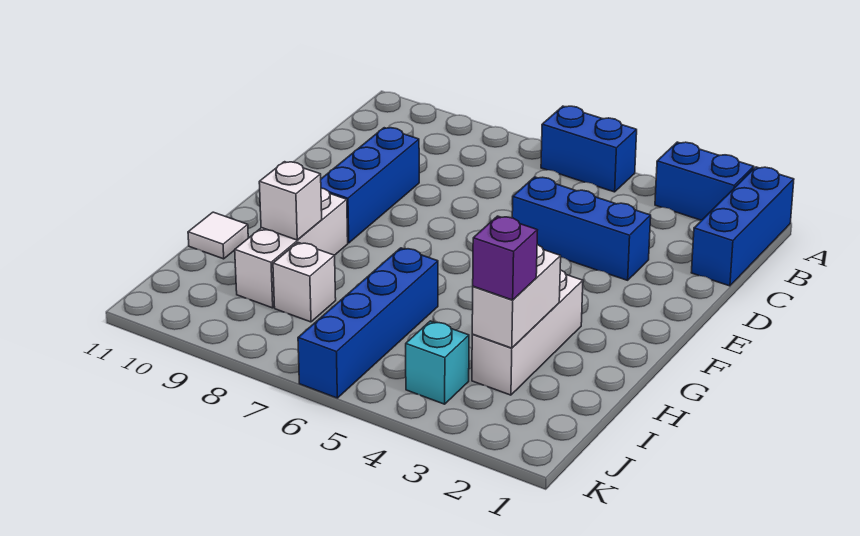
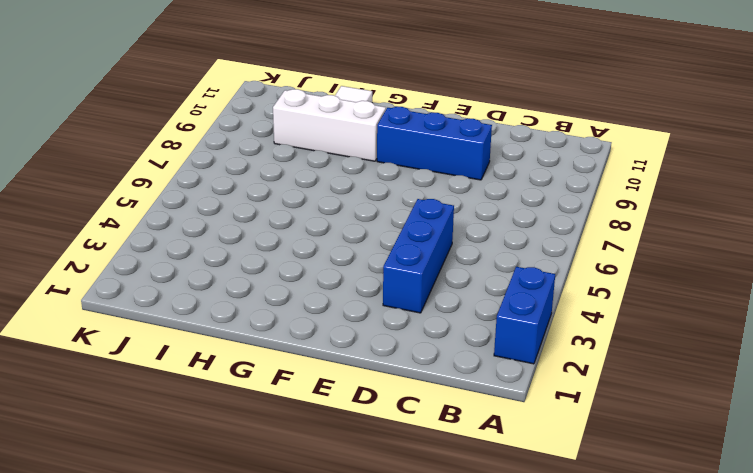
none -> blue brick A1:C1 level 1
none -> blue brick A5:A6 level 1
none -> white brick G3:I3 level 1

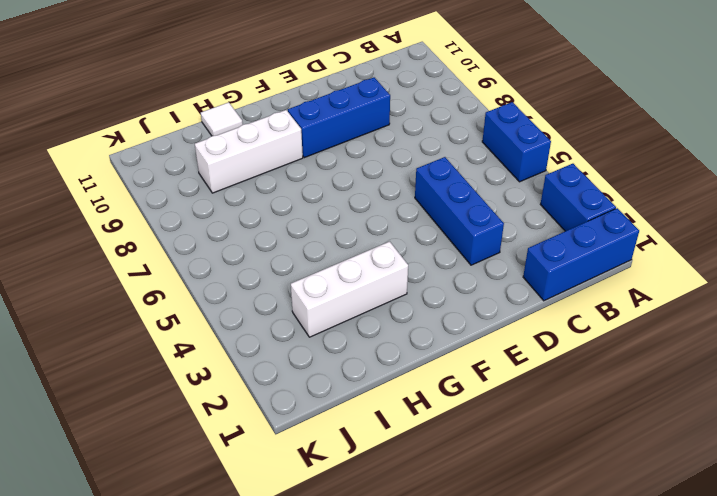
none -> blue brick H6:K6 level 1
none -> white brick I8 level 1
none -> cyan brick J4 level 1

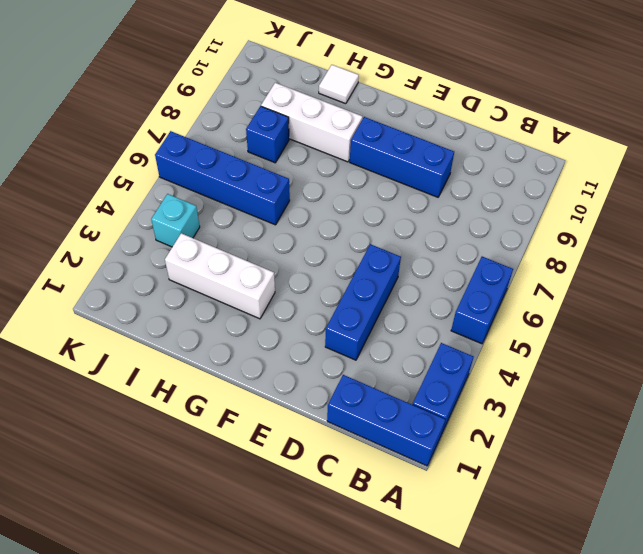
blue brick I8 level 1 -> white brick I8 level 1
none -> white brick H3:I3 level 2
none -> white brick H9 level 2
none -> purple brick I3 level 3

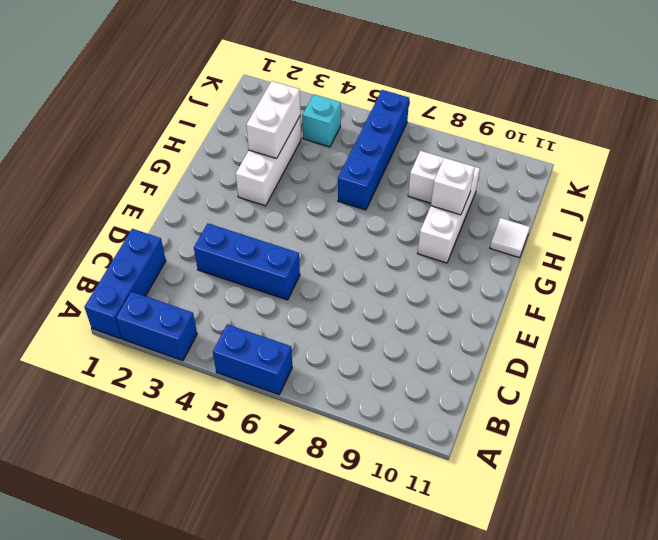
none -> blue brick D9:F9 level 1
none -> purple brick I3 level 3

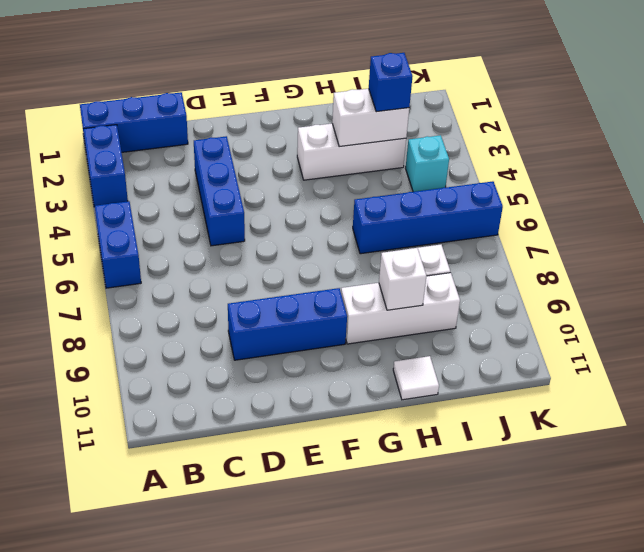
blue brick I3 level 3 -> purple brick I3 level 3

